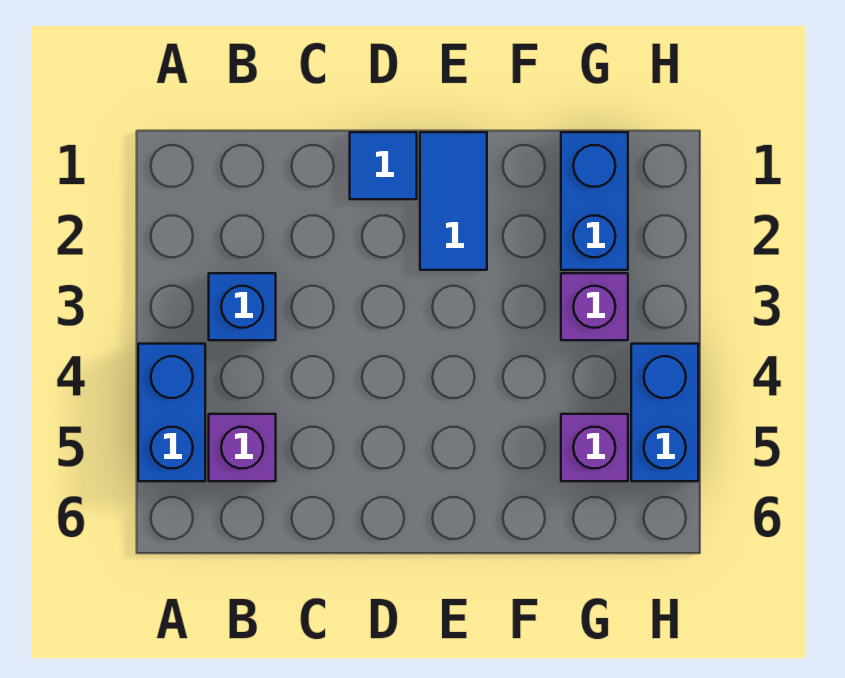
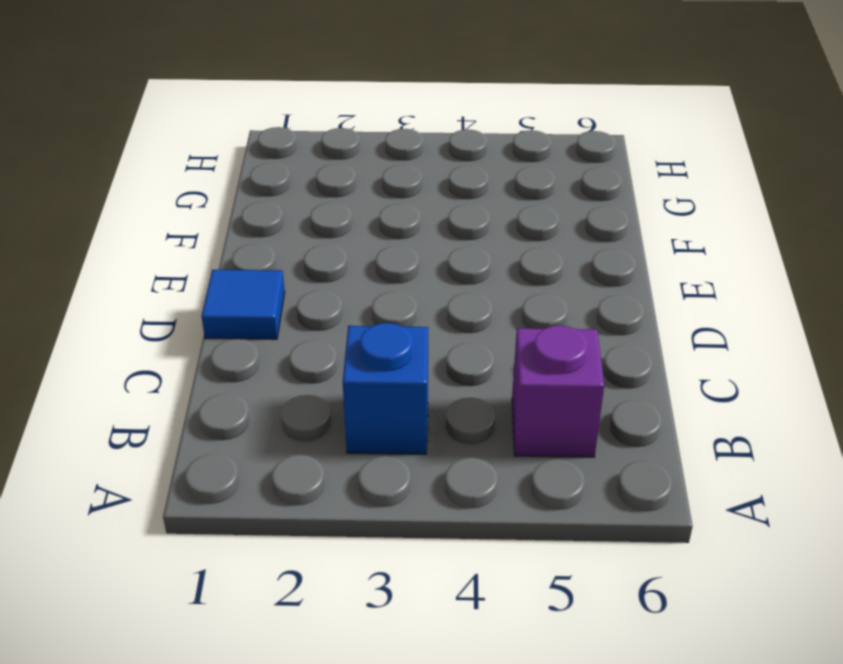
none -> blue brick A4:A5 level 1
none -> blue tile E1:E2 level 1

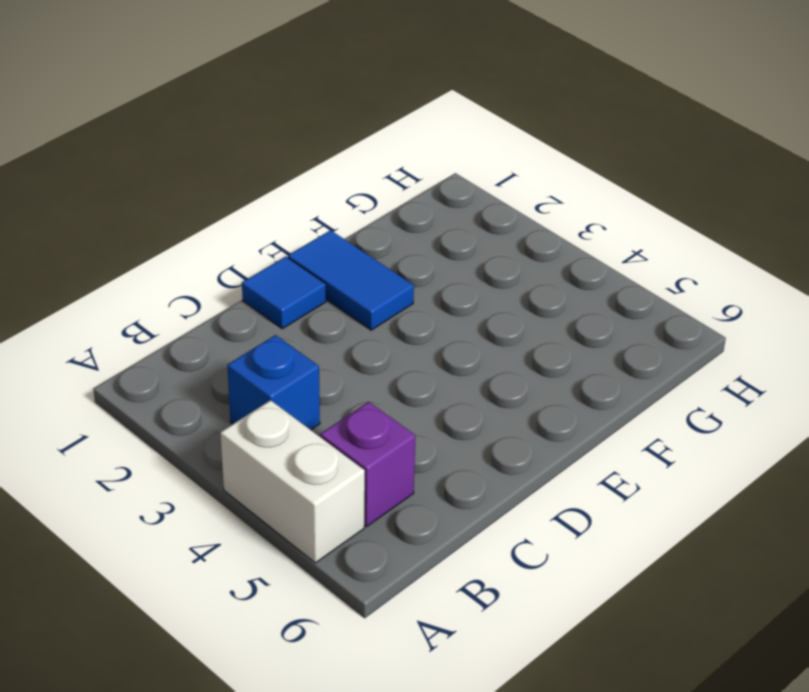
white brick A4:A5 level 1 -> blue brick A4:A5 level 1
none -> blue brick G1:G2 level 1
none -> purple brick G3 level 1

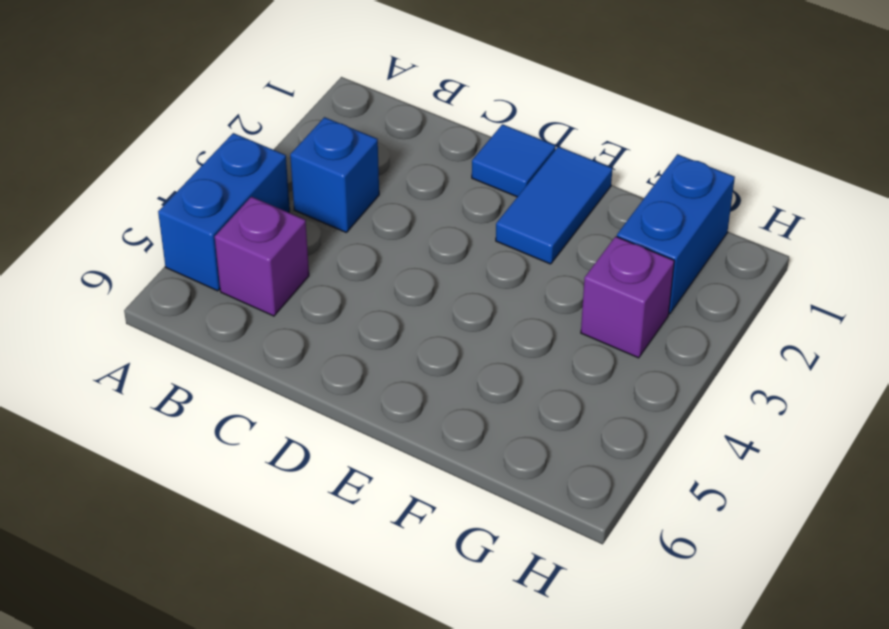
none -> purple brick G5 level 1
none -> blue brick H4:H5 level 1

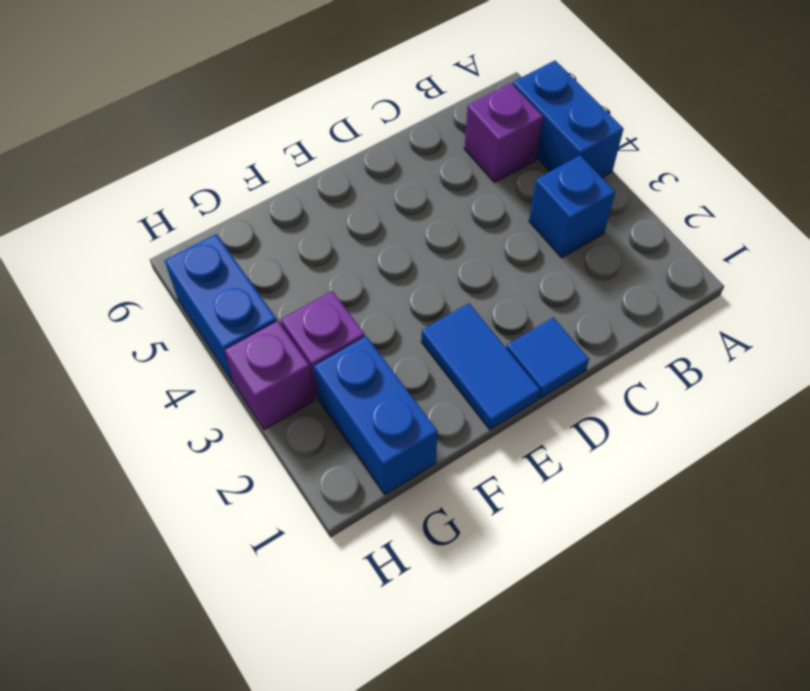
purple brick H3 level 1 -> purple brick G5 level 1

